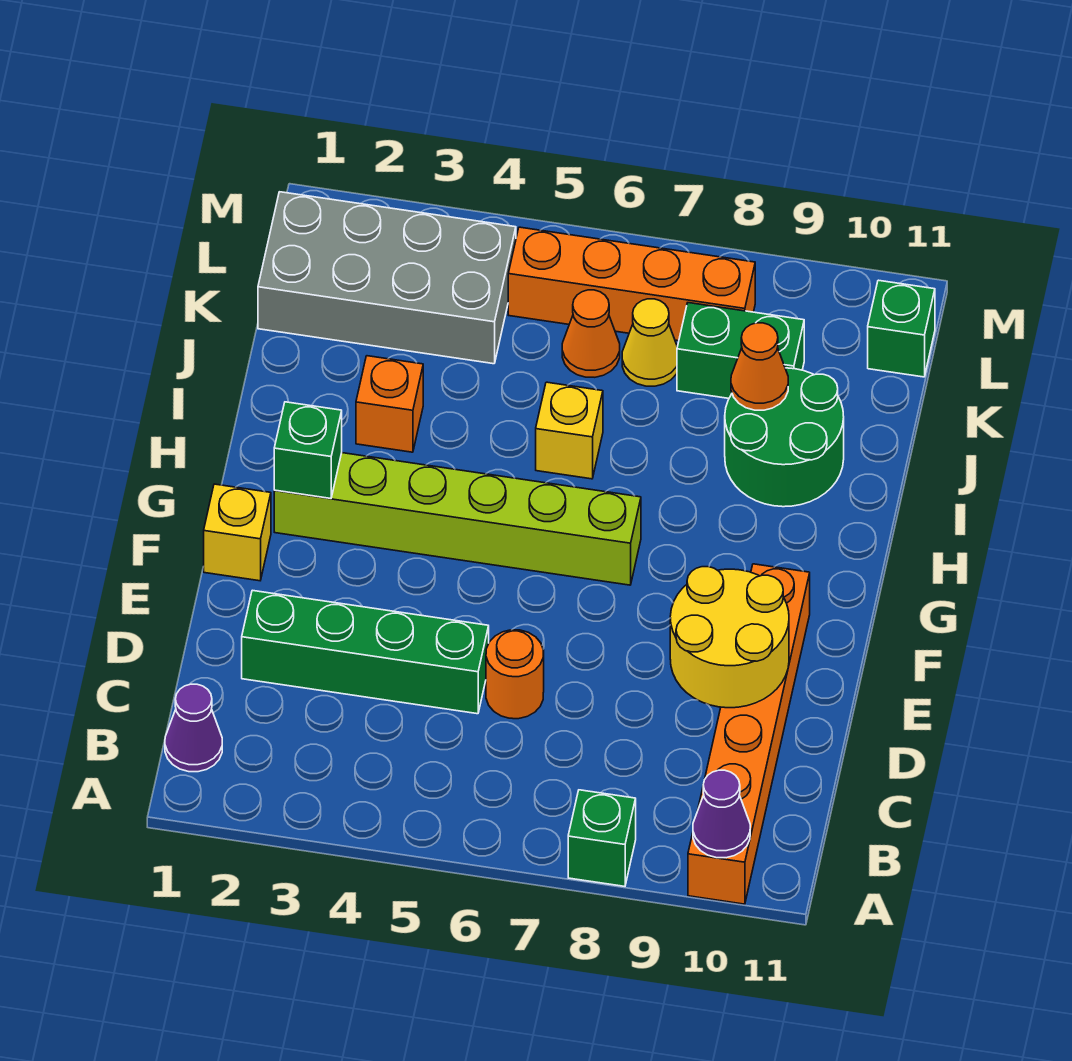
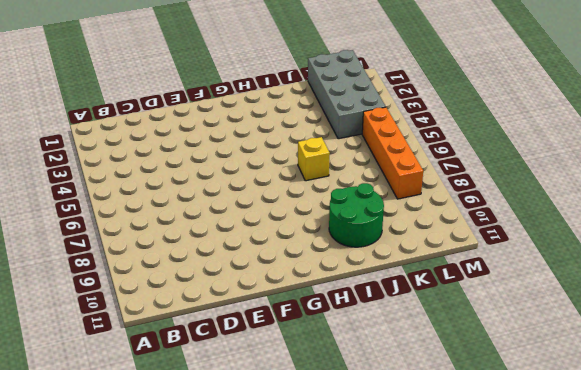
none -> green brick A8 level 1
none -> orange brick A10:F10 level 1
none -> purple cone B1 level 1

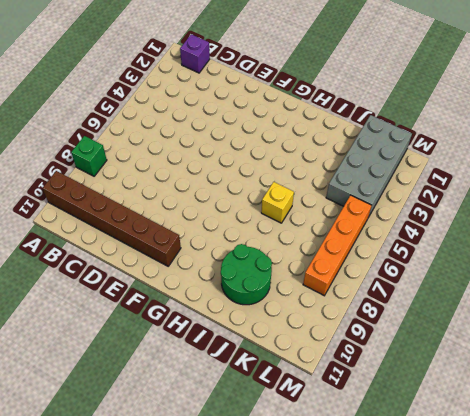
brown brick A10:F10 level 1 -> orange brick A10:F10 level 1
purple brick B1 level 1 -> purple cone B1 level 1
none -> green brick D2:D5 level 1
none -> orange round brick D6 level 1
none -> yellow brick F1 level 1

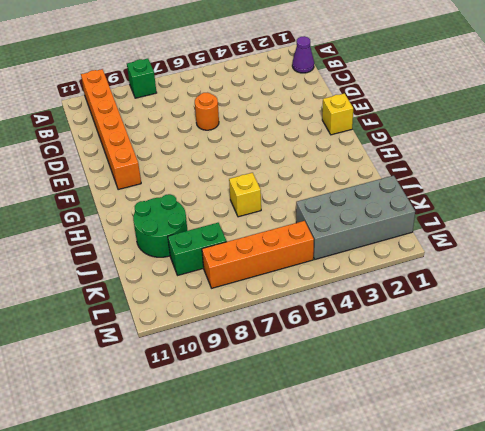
none -> green brick D2:D5 level 1
none -> lime brick G2:G7 level 1
none -> orange brick I3 level 1

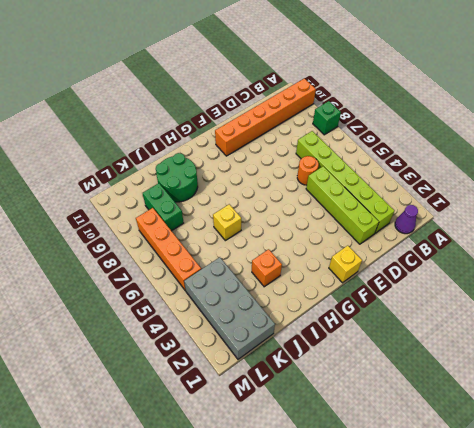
lime brick C2:C7 level 1 -> lime brick G2:G7 level 1
lime brick D2:D5 level 1 -> green brick D2:D5 level 1
none -> orange cone K6 level 1
none -> yellow cone K7 level 1
none -> green brick L11 level 1

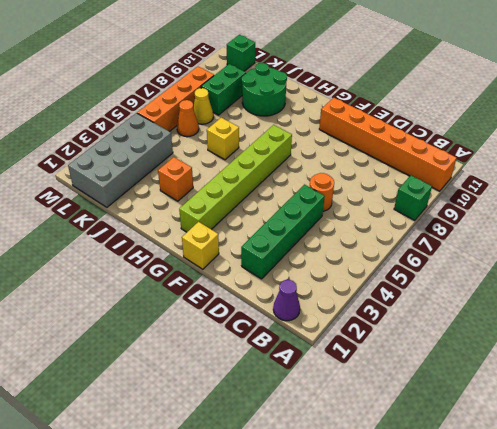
none -> purple cone A10 level 2
none -> yellow round brick D9:E10 level 2
none -> green brick G2 level 2

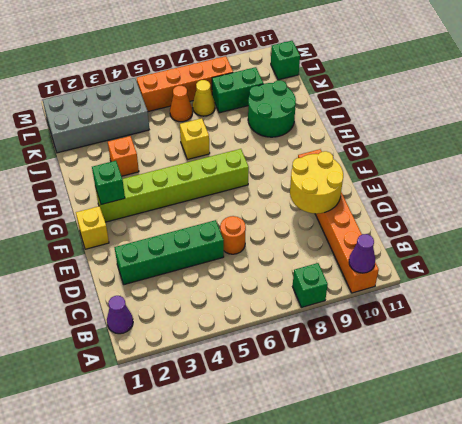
none -> orange cone J9 level 2

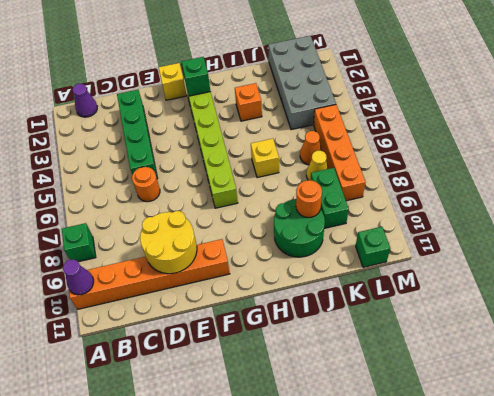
orange round brick J9 level 2 -> orange cone J9 level 2

